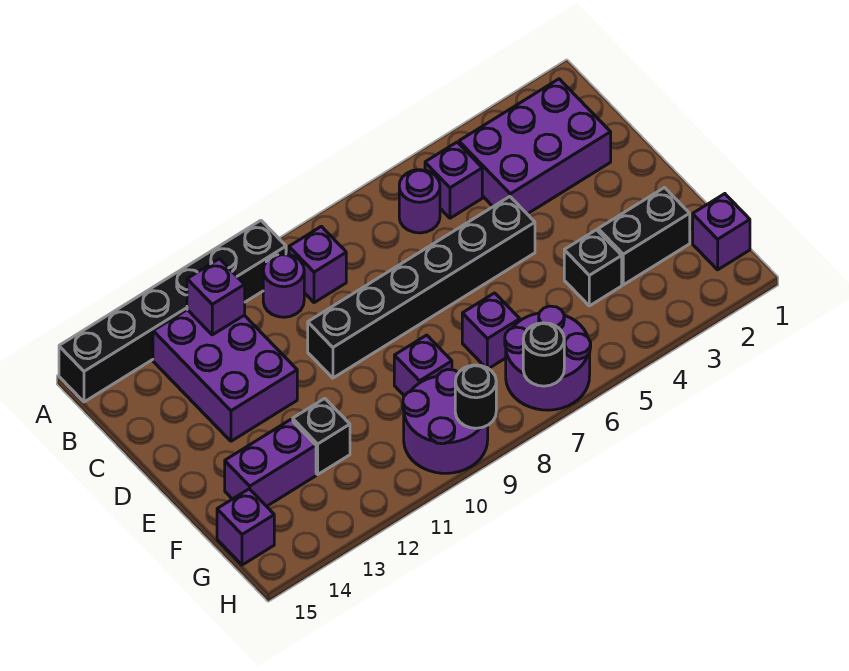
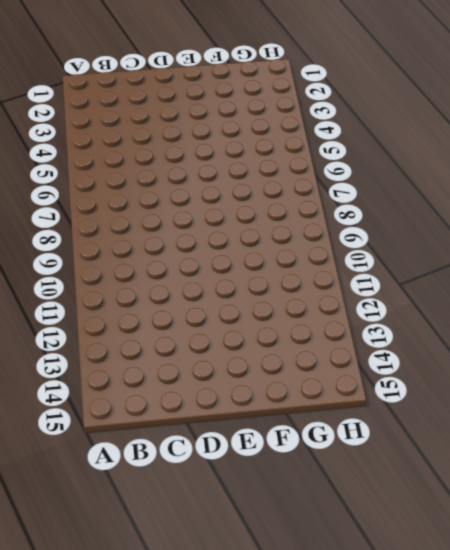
none -> black brick A10:A15 level 1
none -> purple brick B2:C4 level 1
none -> purple brick B5 level 1

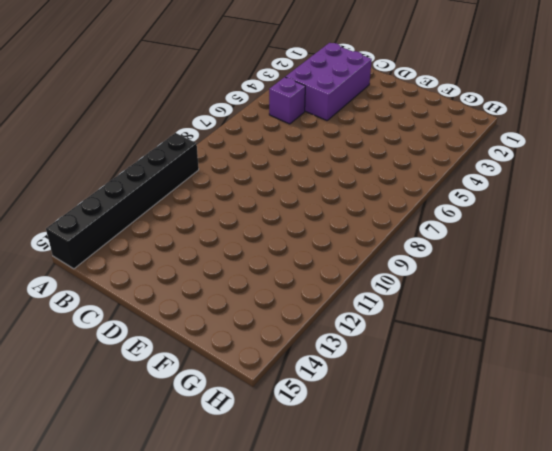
none -> purple round brick B6 level 1
none -> purple brick B9 level 1
none -> purple round brick B10 level 1

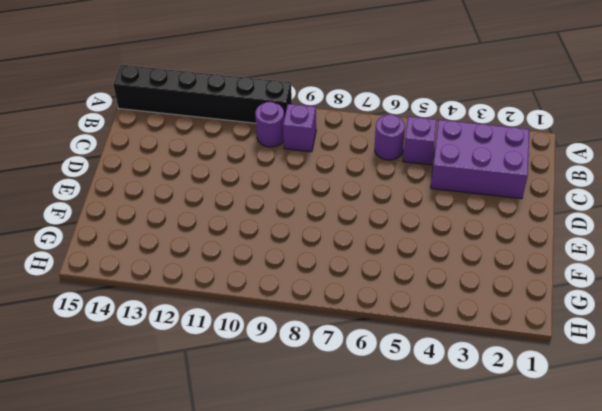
none -> purple brick B12:D13 level 1
none -> black brick D5:D10 level 1
none -> black brick F2:F3 level 1

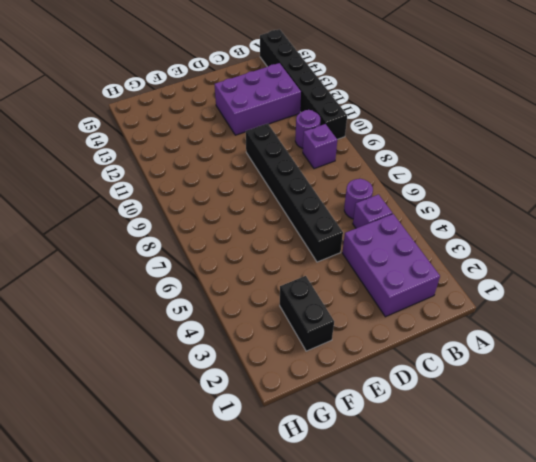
none -> black brick F4 level 1
none -> purple brick F7 level 1
none -> purple brick F9 level 1

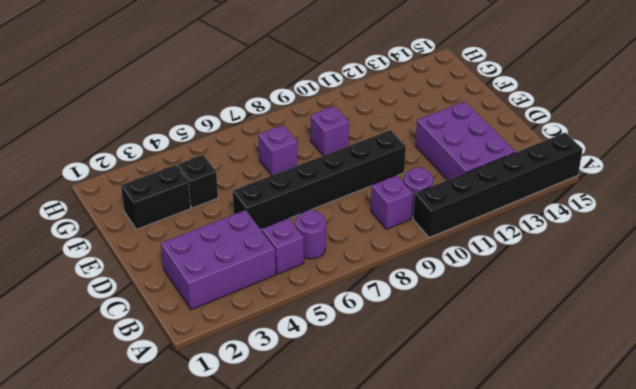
none -> black brick F12 level 1
none -> purple brick F13:F14 level 1
none -> purple brick G1 level 1

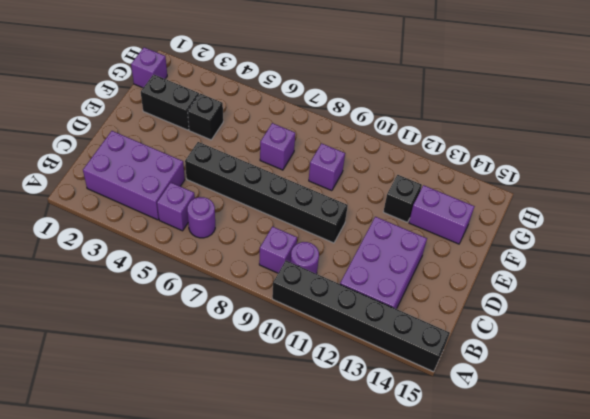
none -> purple round brick G6:H7 level 1
none -> purple round brick G9:H10 level 1
none -> purple brick G15 level 1

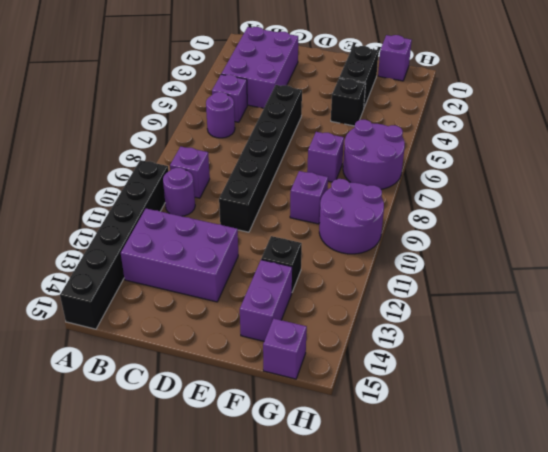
none -> purple brick B12 level 2
none -> black round brick H7 level 2
none -> black round brick H9 level 2

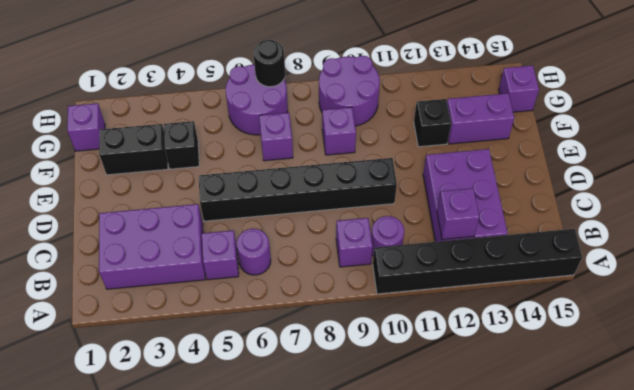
none -> black round brick H9 level 2

